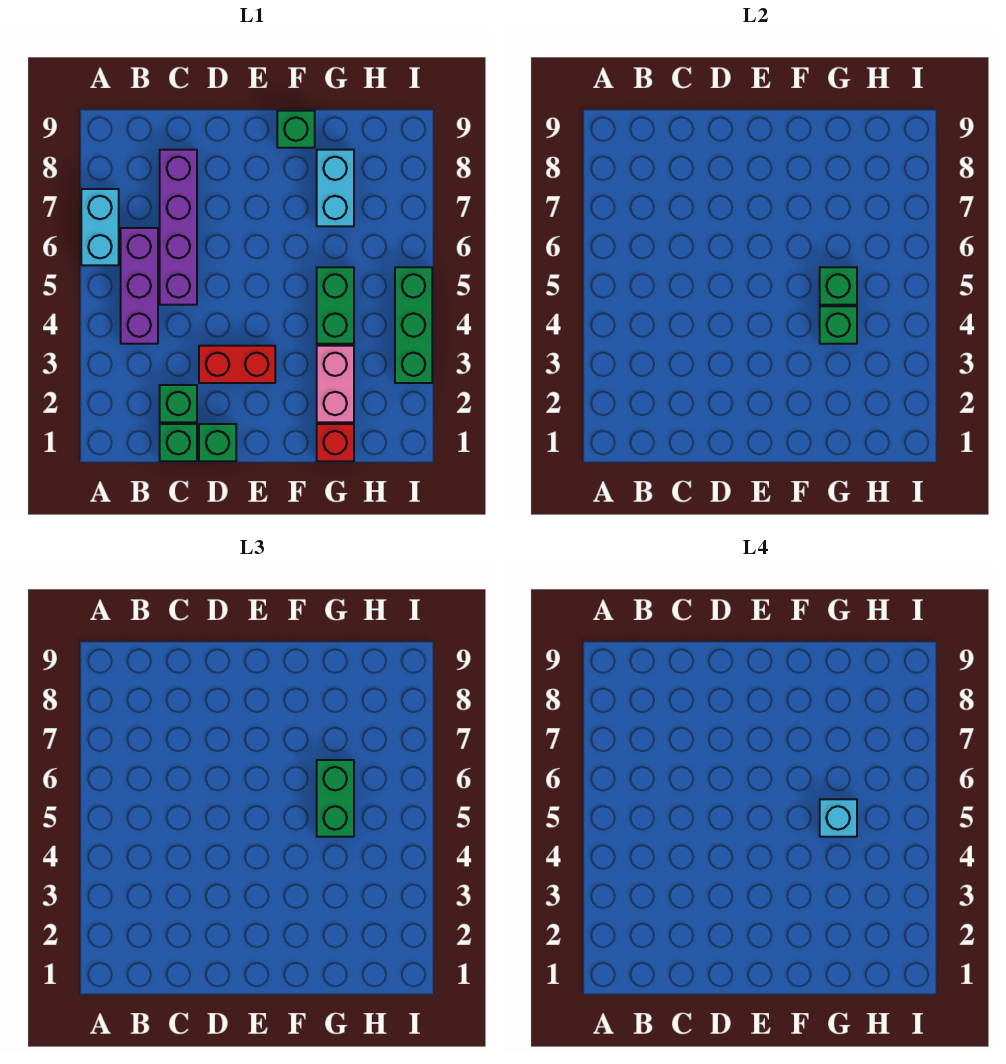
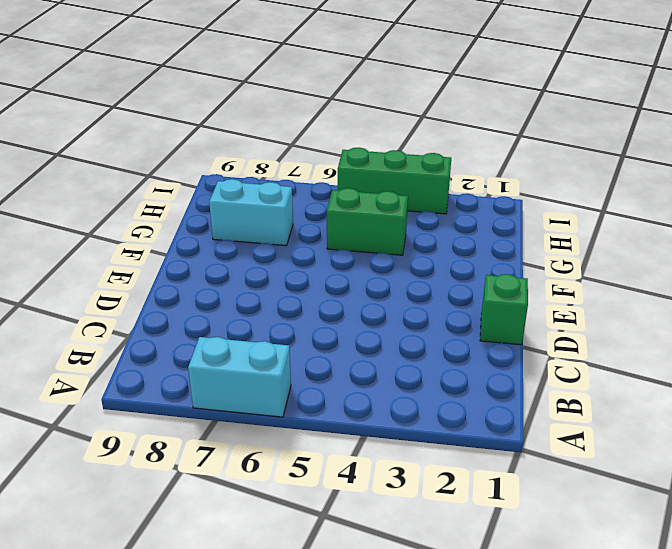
none -> purple brick B4:B6 level 1
none -> green brick C1 level 1
none -> green brick C2 level 1

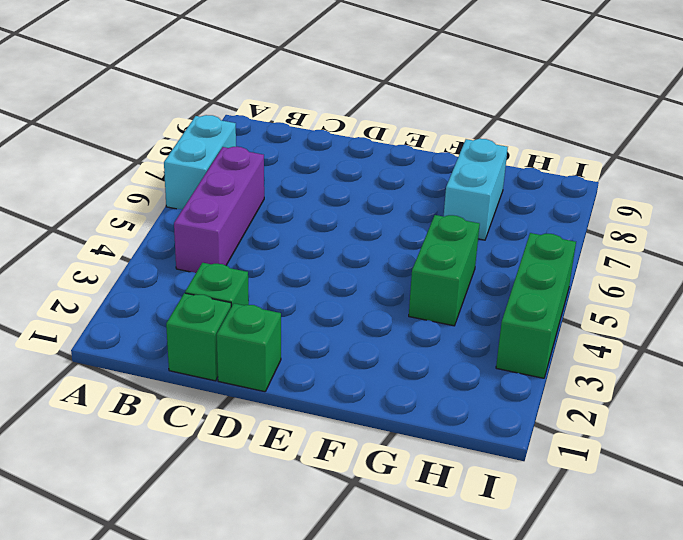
none -> purple brick C5:C8 level 1
none -> red brick D3:E3 level 1
none -> green brick F9 level 1

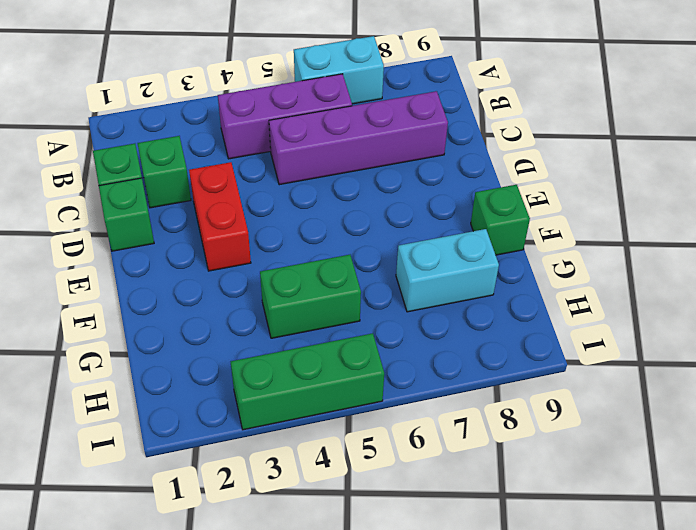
none -> red brick G1 level 1
none -> pink brick G2:G3 level 1
none -> green brick G4 level 2

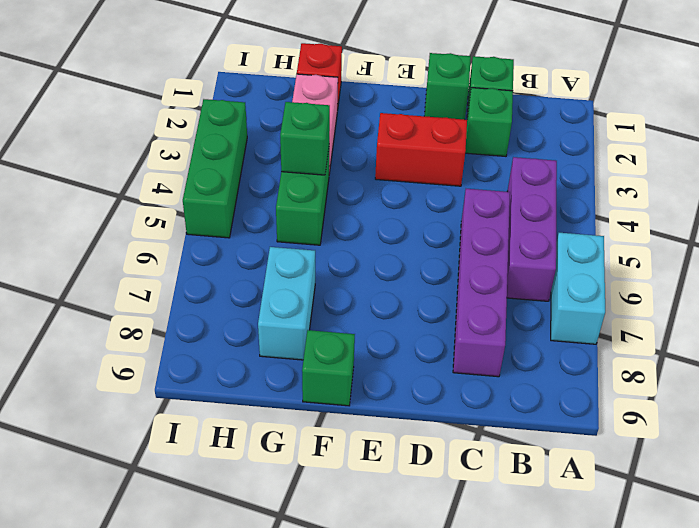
none -> green brick G5 level 2
none -> green brick G5:G6 level 3
none -> cyan brick G5 level 4

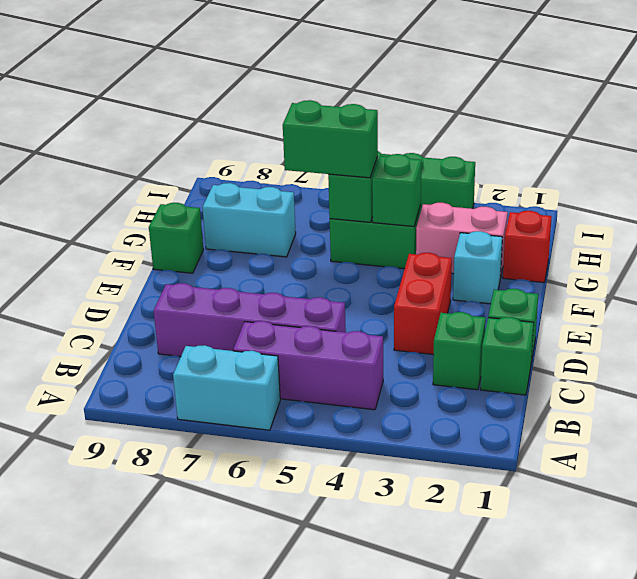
cyan brick F2 level 1 -> cyan brick G5 level 4

